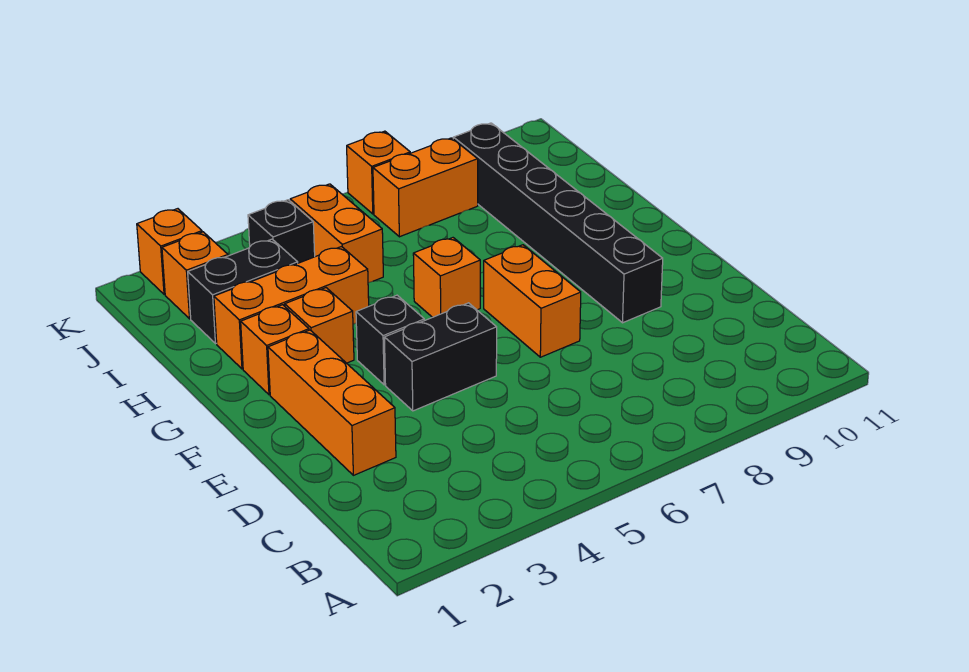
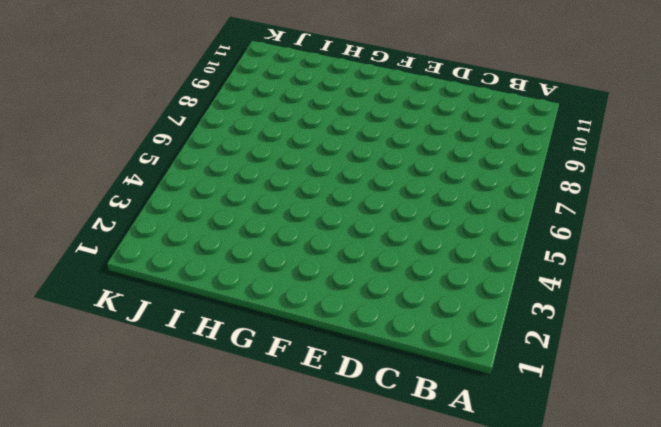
none -> orange brick D2:F2 level 1
none -> black brick E4:E5 level 1
none -> orange brick E7:F7 level 1

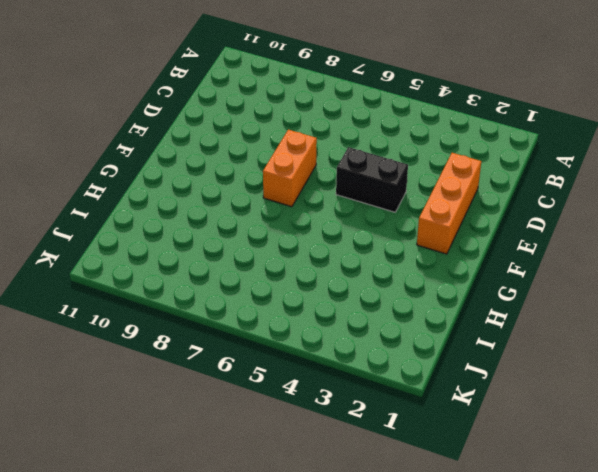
none -> black brick E9:J9 level 1
none -> black brick F4 level 1
none -> orange brick G2 level 1

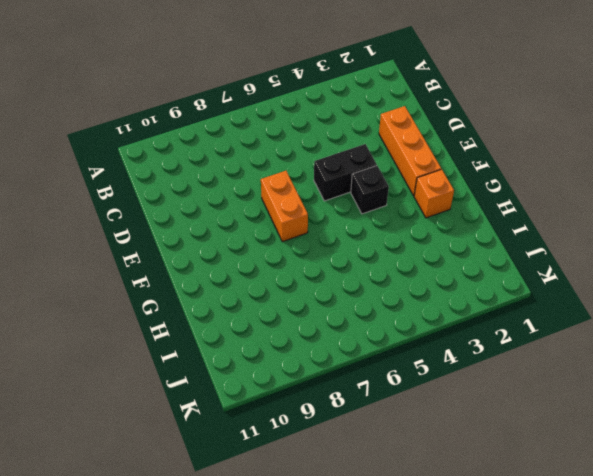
none -> black brick E9:J9 level 1
none -> orange brick G3 level 1
none -> orange brick G6 level 1

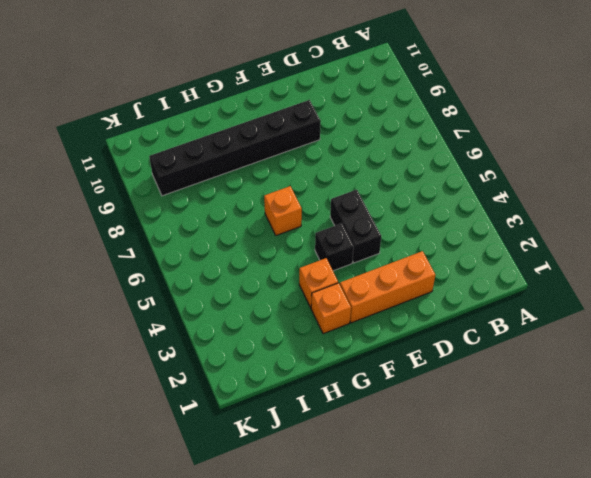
none -> orange brick E7:F7 level 1
none -> orange brick H2:H4 level 1
none -> black brick I2:I3 level 1

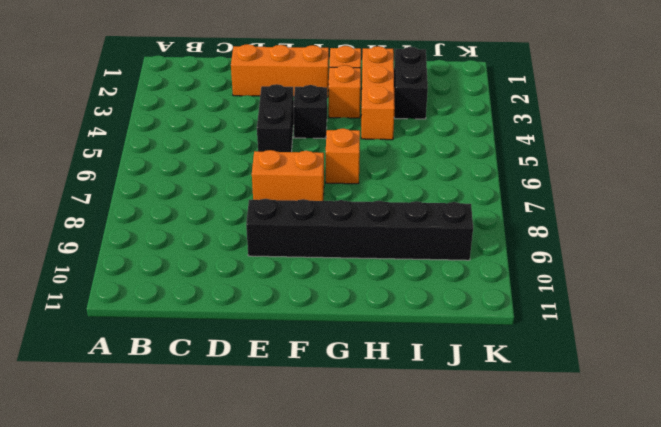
none -> orange brick I5:J5 level 1
none -> orange brick J2 level 1
none -> black brick J4 level 1

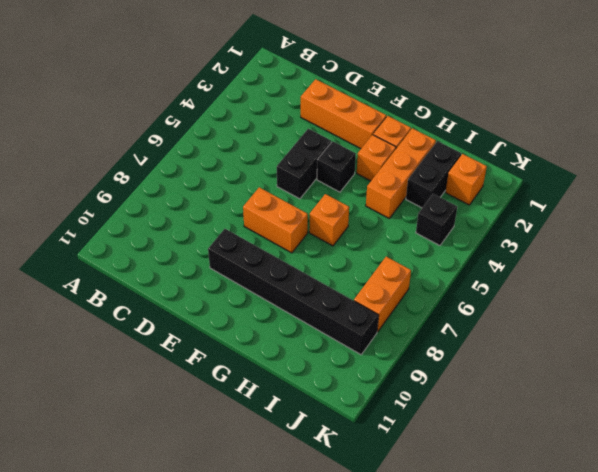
none -> orange brick I5:J5 level 1
none -> orange brick K2 level 1
none -> orange brick K7 level 1

